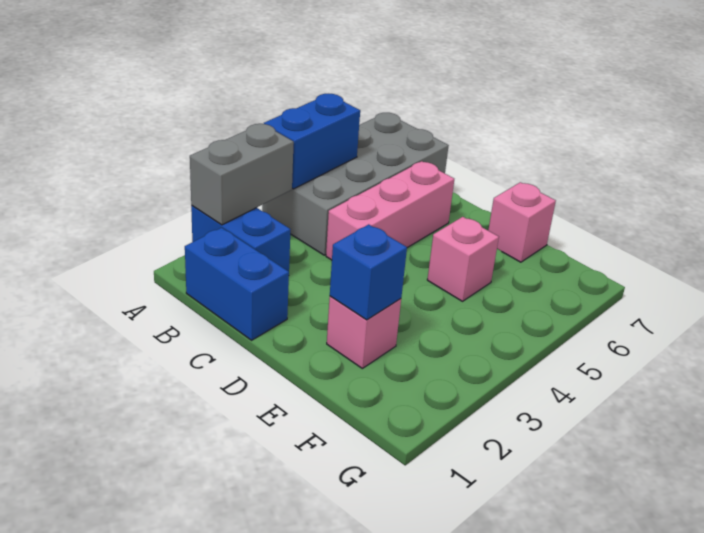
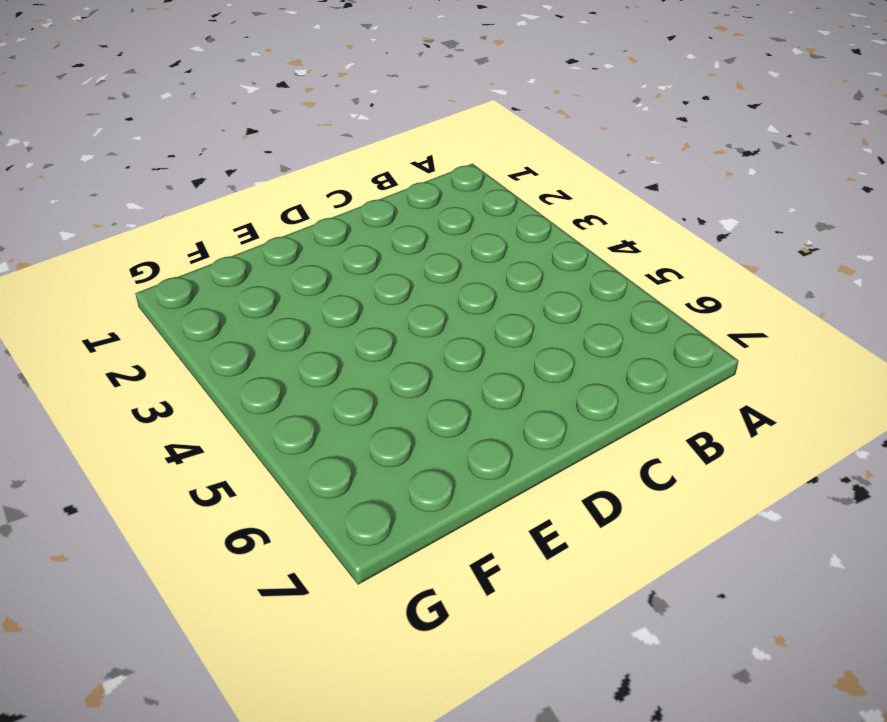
none -> blue brick A2:B2 level 1
none -> grey brick A4:B7 level 1

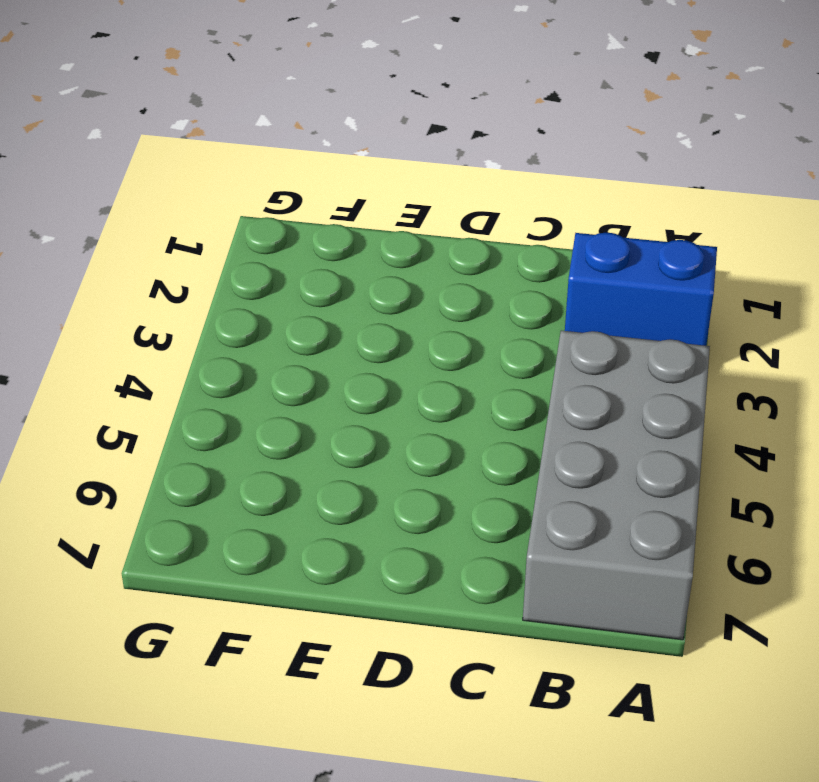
none -> blue brick B1:C1 level 1
none -> pink brick C4:C6 level 1

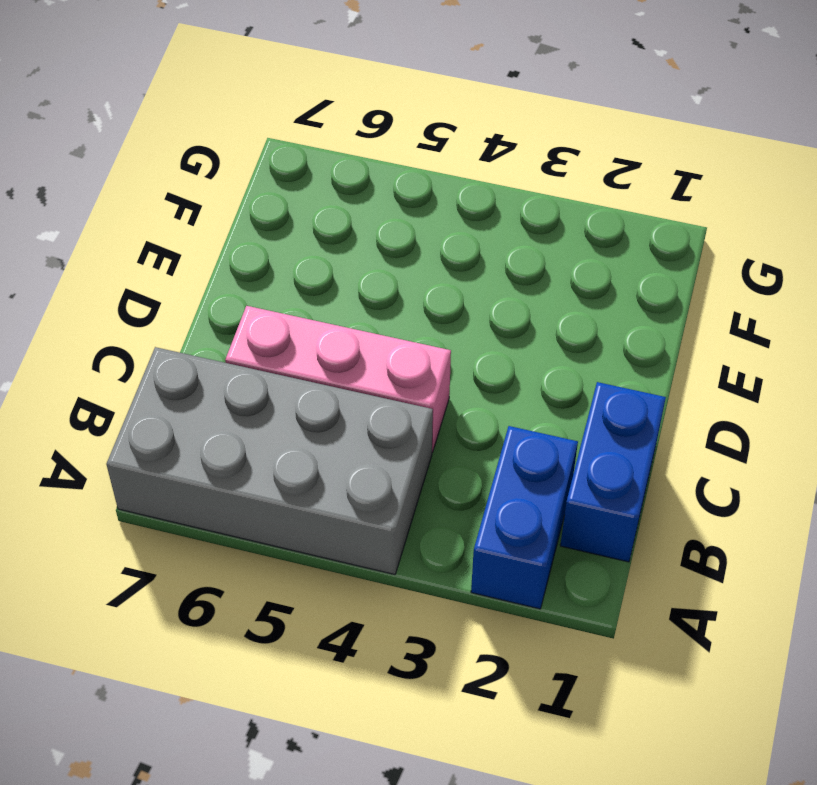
none -> pink brick E2 level 1
none -> pink brick E5 level 1

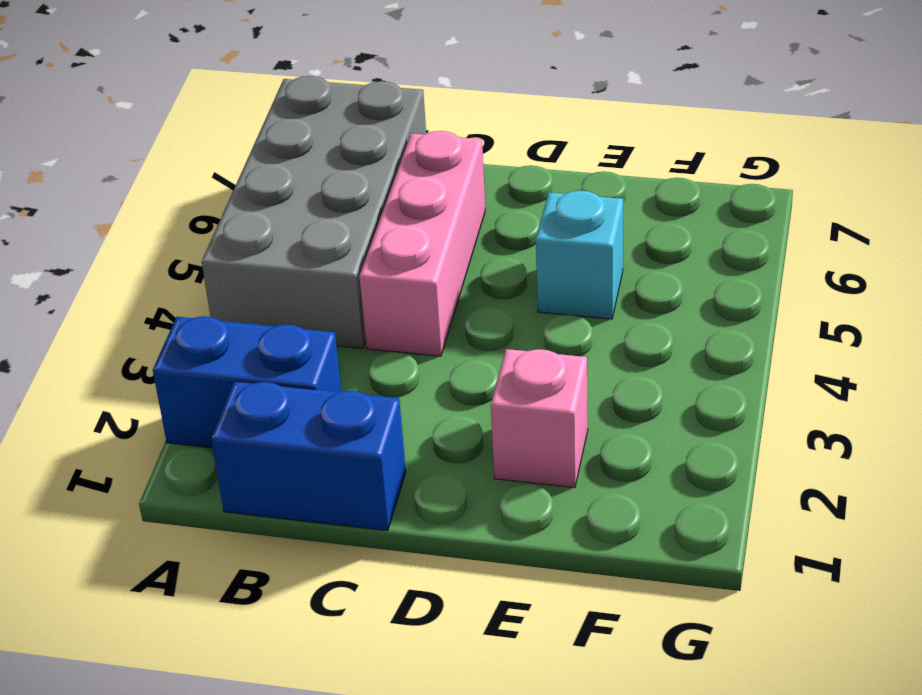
cyan brick E5 level 1 -> pink brick E5 level 1
none -> pink brick E7 level 1
none -> grey brick A2:A3 level 2

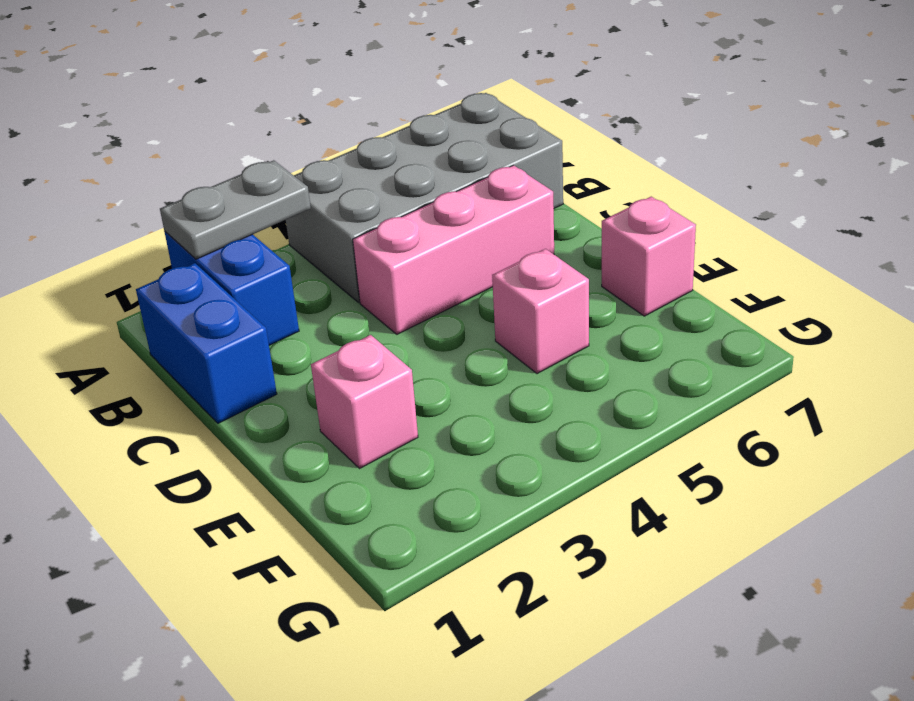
grey plate A2:A3 level 2 -> grey brick A2:A3 level 2
none -> blue brick A4:A5 level 2
none -> blue brick E2 level 2

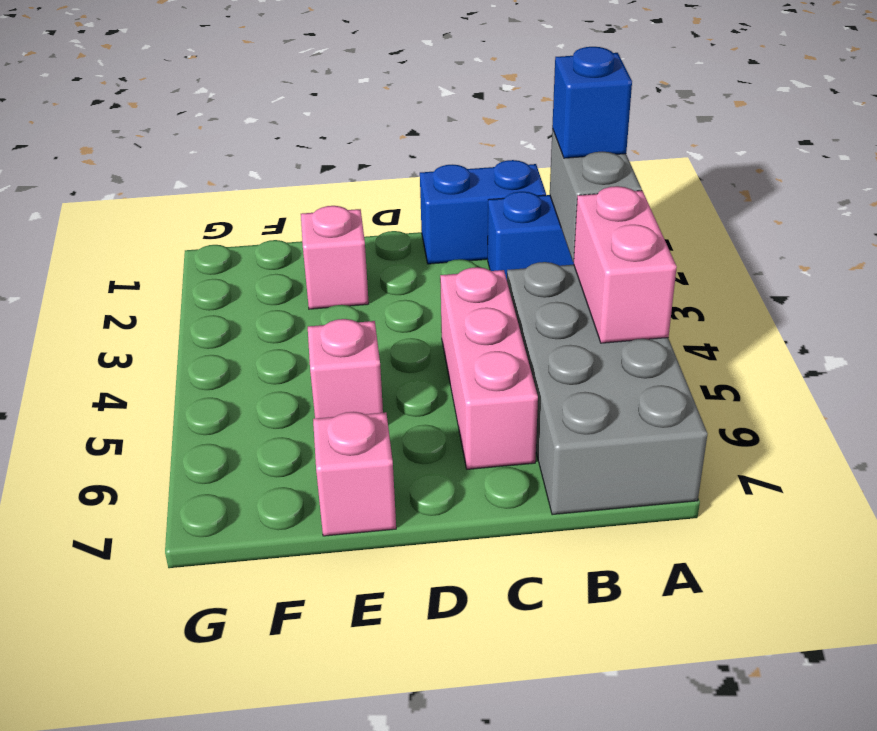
blue brick A2 level 3 -> blue brick E2 level 2
pink brick A4:A5 level 2 -> blue brick A4:A5 level 2

